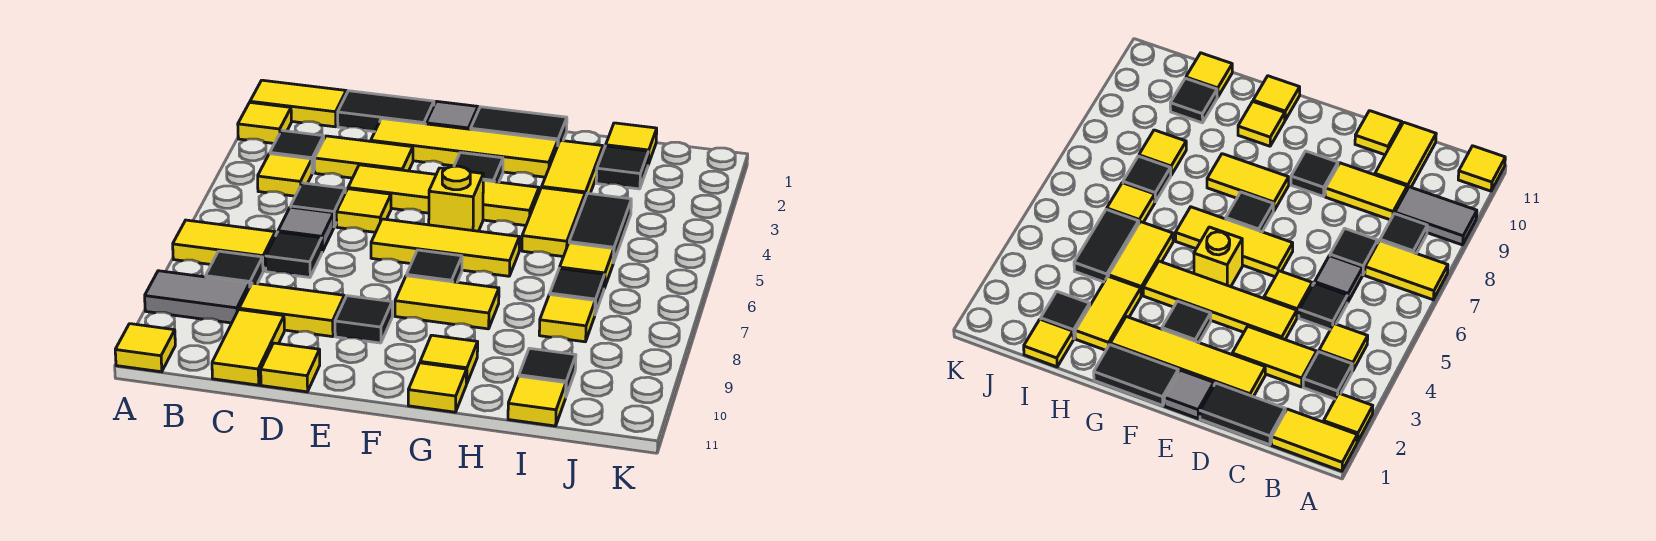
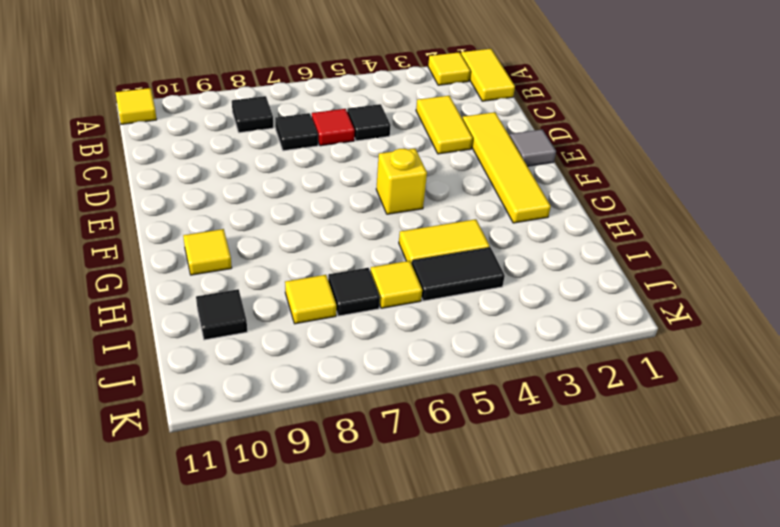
red tile C6 level 1 -> grey tile C6 level 1
none -> yellow tile A7:B7 level 1
none -> grey tile A9:B9 level 1
none -> black tile B3 level 1
none -> yellow tile B4 level 1

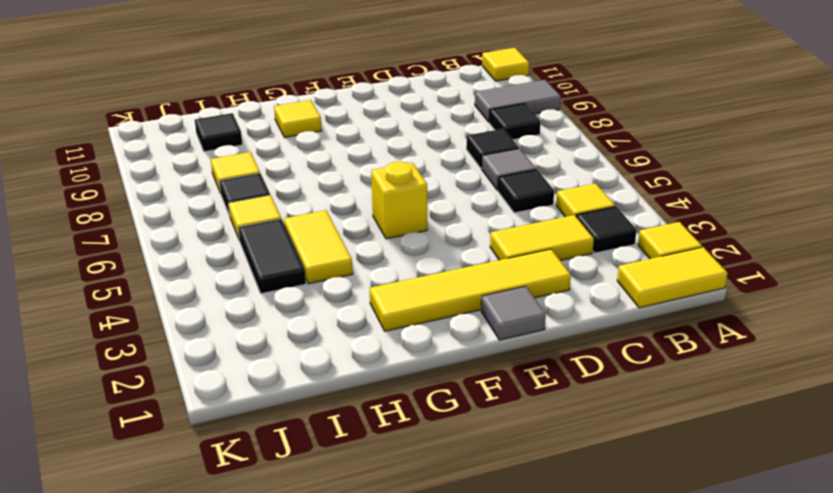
none -> yellow tile A7:B7 level 1
none -> black tile C1:D1 level 1
none -> yellow tile C9:D9 level 1
none -> yellow tile C10:C11 level 1

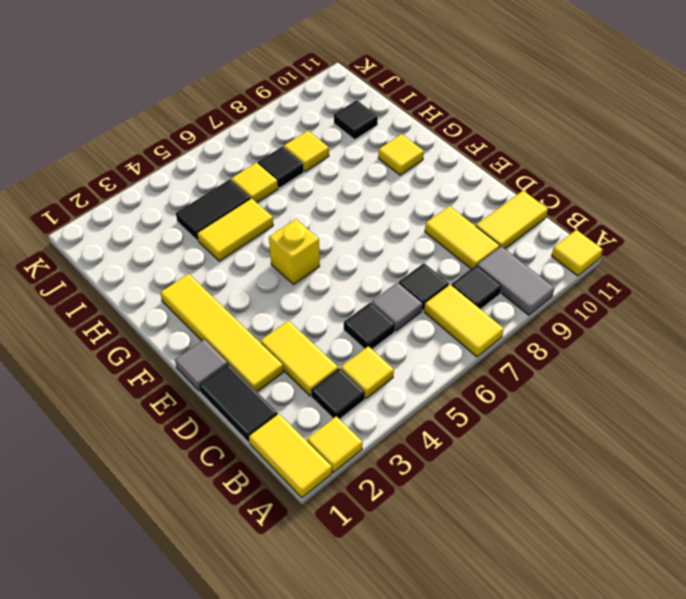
none -> yellow tile D4:G4 level 1
none -> yellow tile D5 level 1
none -> yellow tile D11 level 1
none -> yellow tile E6:G6 level 1

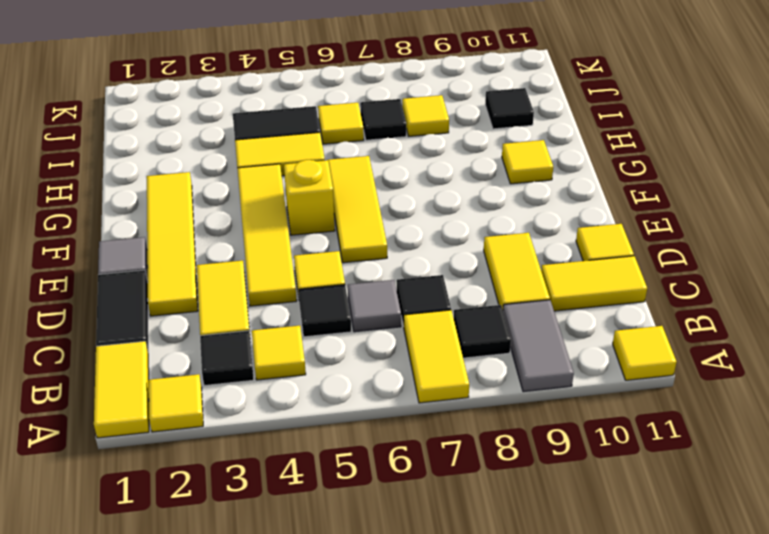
none -> black tile E9 level 1
none -> black tile F1:G1 level 1
none -> black tile F3 level 1
none -> black tile F7 level 1

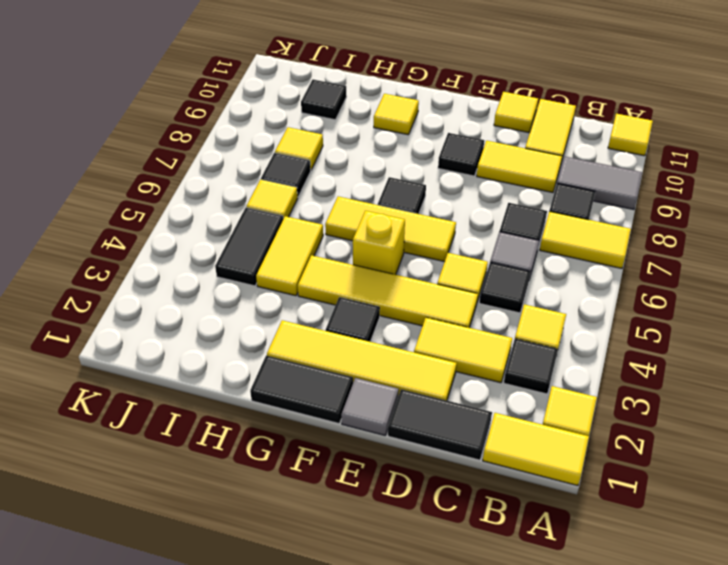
none -> yellow tile F8:G8 level 1
none -> yellow tile G11 level 1
none -> yellow tile H2:H3 level 1
none -> yellow tile I1 level 1

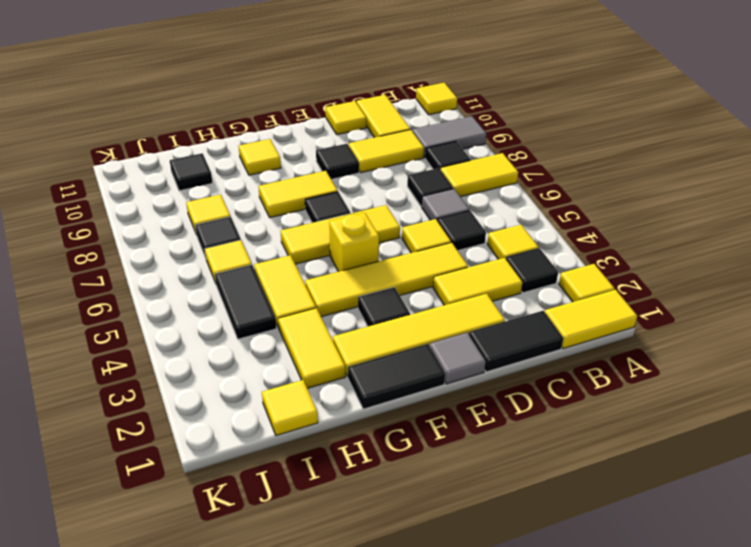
none -> yellow tile G11 level 1
none -> black tile I2 level 1
none -> yellow tile I11 level 1

